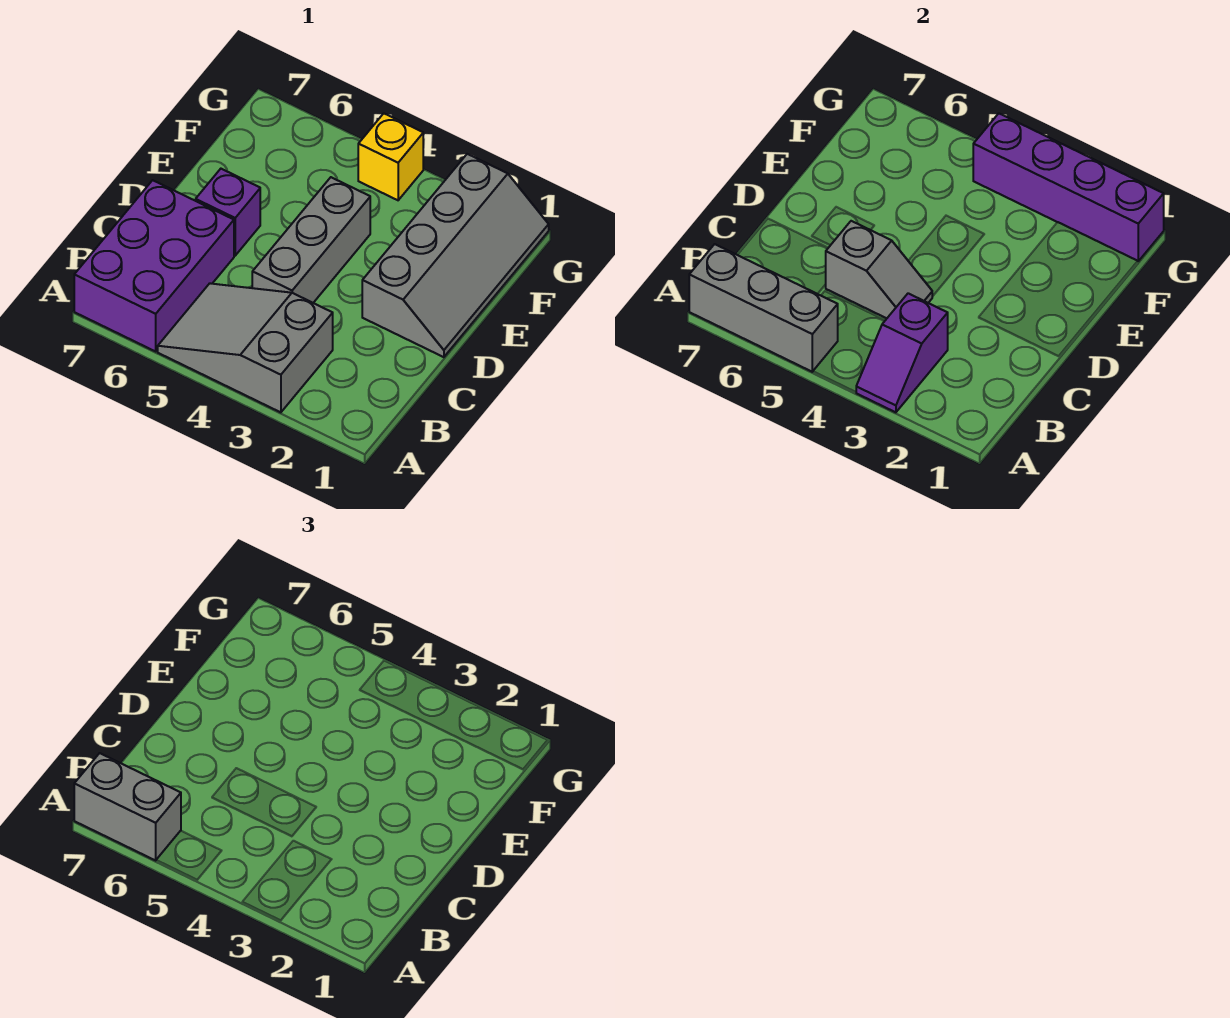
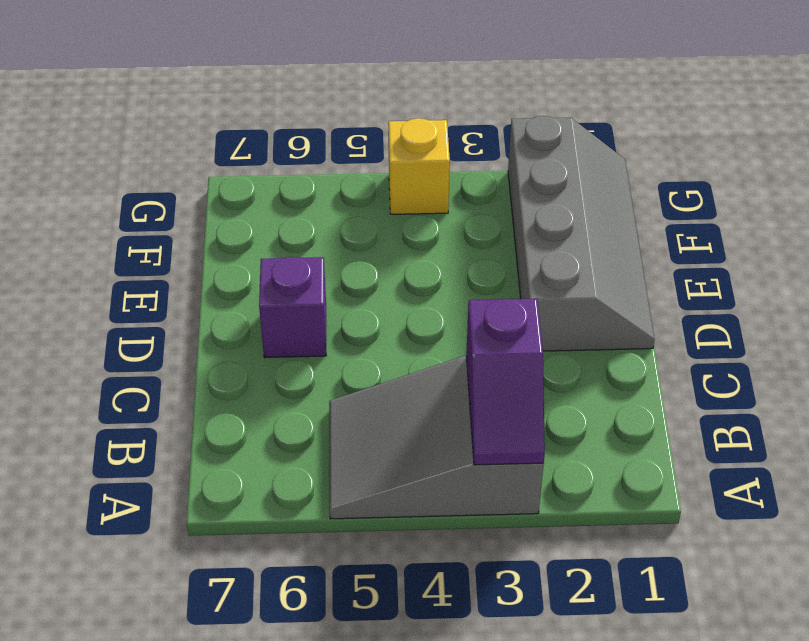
none -> purple brick A6:C7 level 1
none -> grey brick C4:E4 level 1

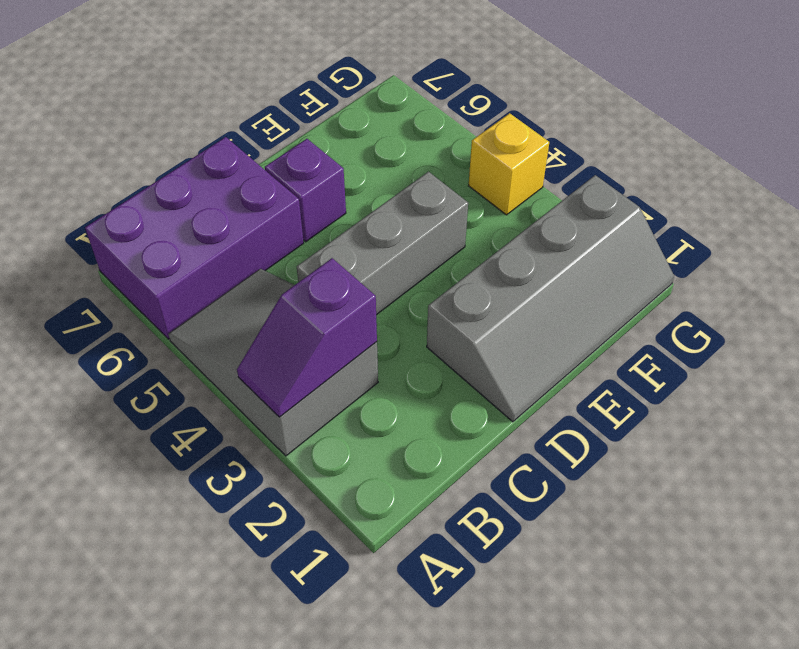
none -> grey brick A5:A7 level 2
none -> grey slope C4:C5 level 2 top 5

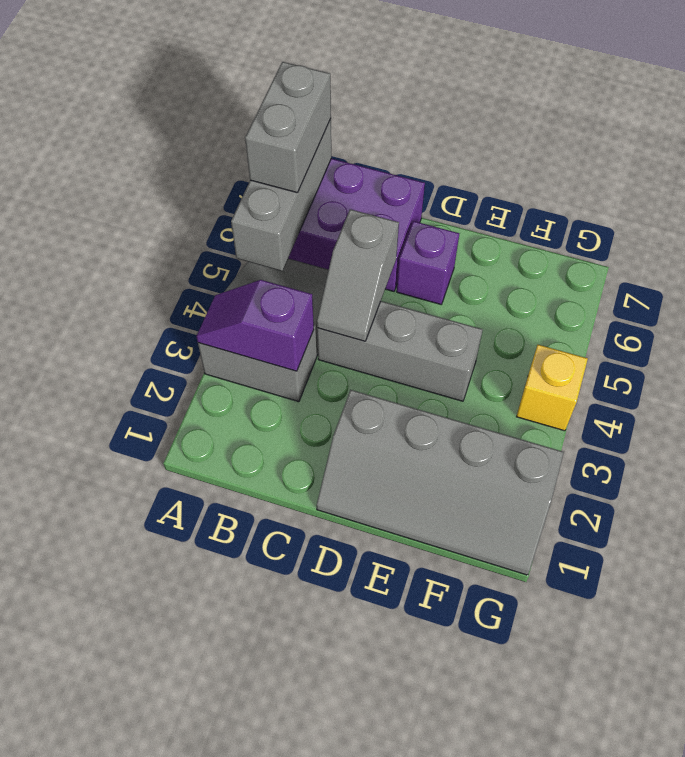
none -> purple brick G1:G4 level 2

